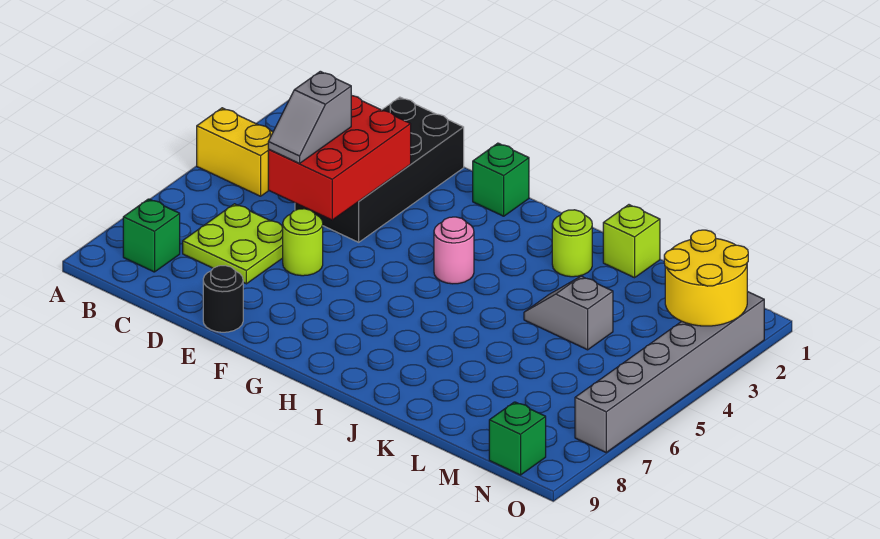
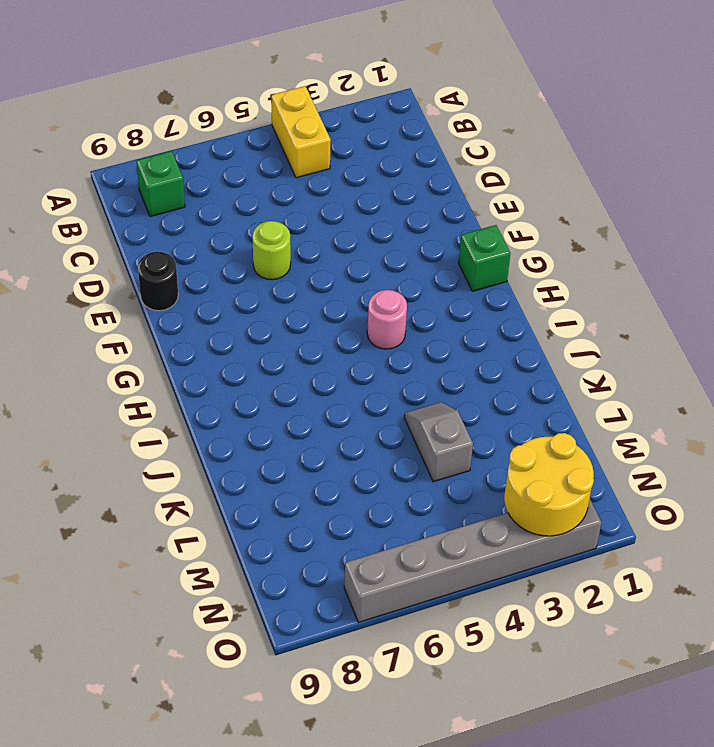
none -> lime plate C6:D7 level 1
none -> black brick D1:E4 level 1
none -> lime round brick J2 level 1

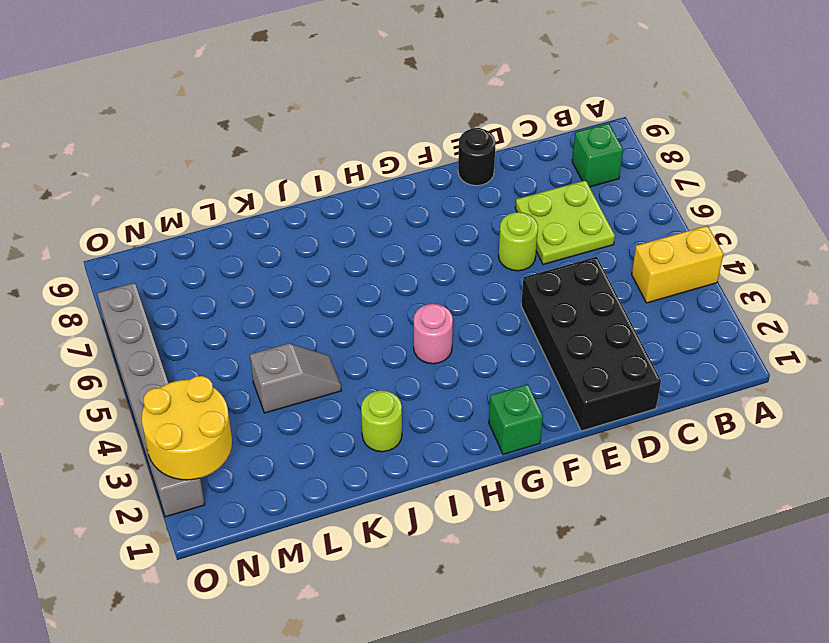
none -> lime brick K1 level 1
none -> green brick N9 level 1
none -> red brick D3:E5 level 2

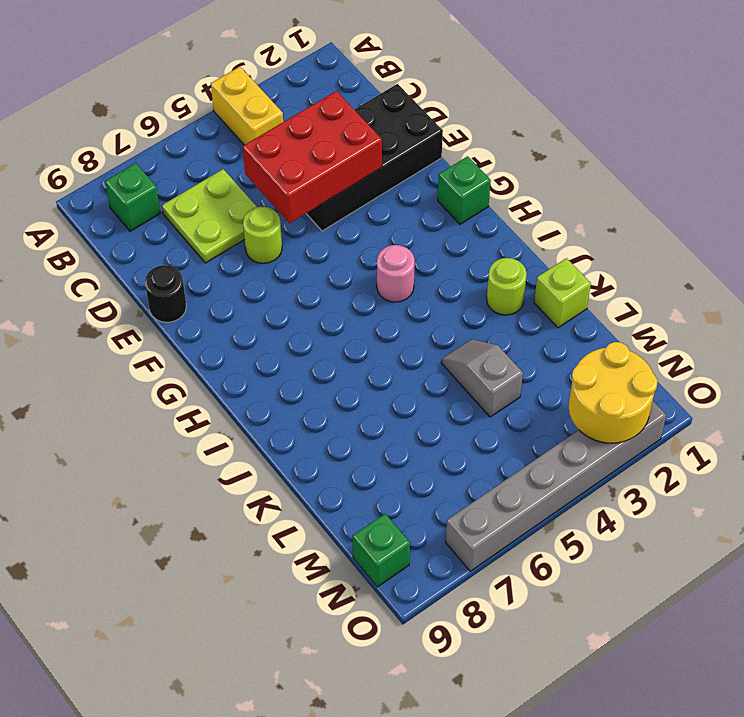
none -> grey slope D4:D5 level 3 top 4

